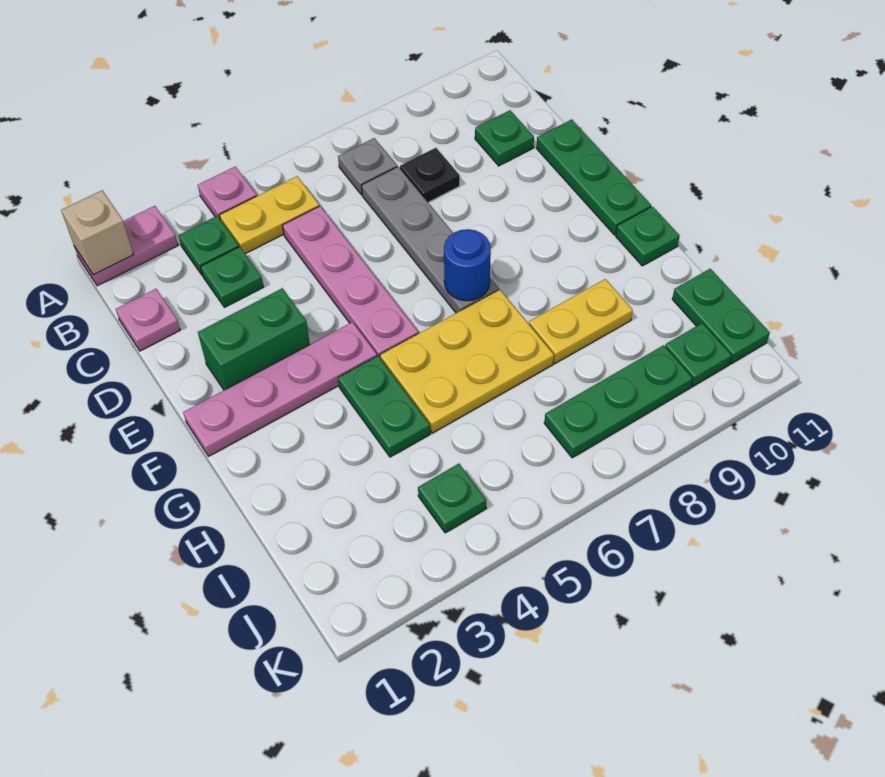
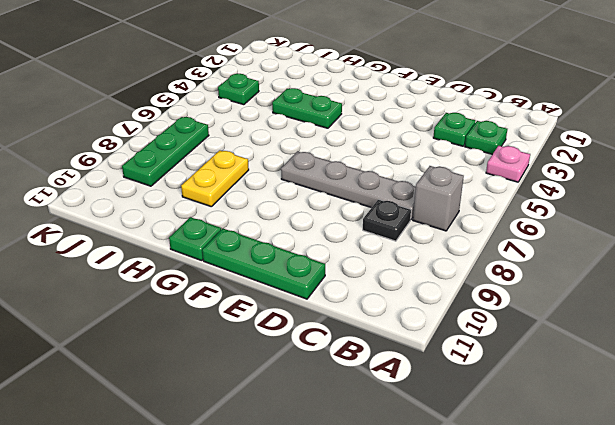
grey brick B7 level 1 -> grey plate B7 level 1
none -> pink plate A1:A2 level 1
none -> yellow plate B4:B5 level 1
none -> pink plate C1 level 1

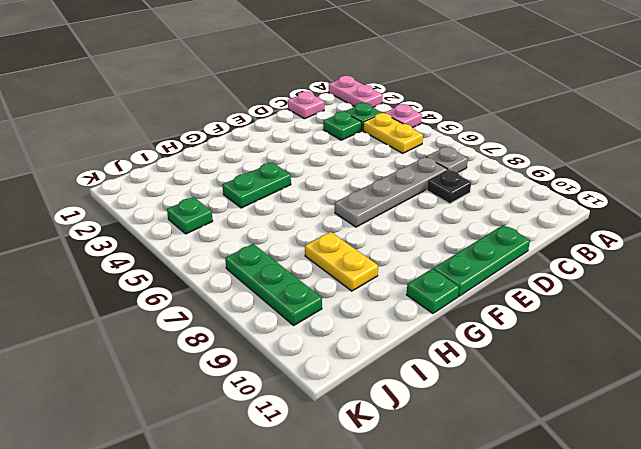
none -> pink plate C5:F5 level 1
none -> green plate C10 level 1
none -> green brick E2:E3 level 1

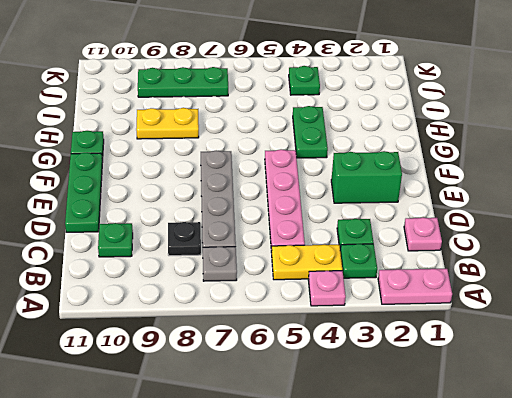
none -> pink plate F1:F4 level 1
none -> yellow plate G5:H7 level 1
none -> green plate I11:J11 level 1

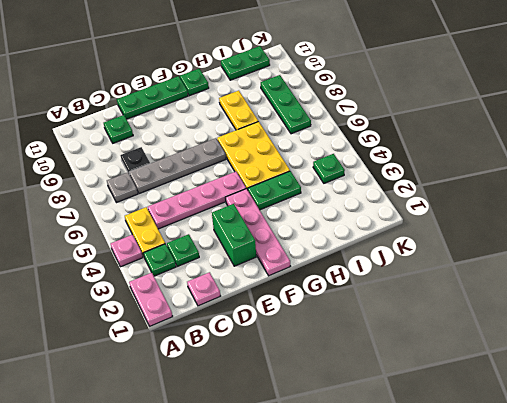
none -> green plate J10 level 1
none -> tan brick A1 level 2
none -> blue round brick F7 level 2

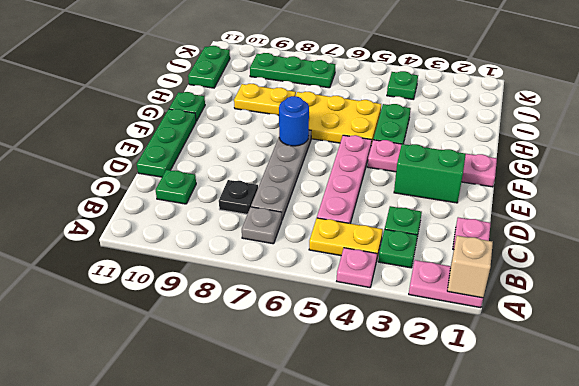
none -> green plate J10 level 1

